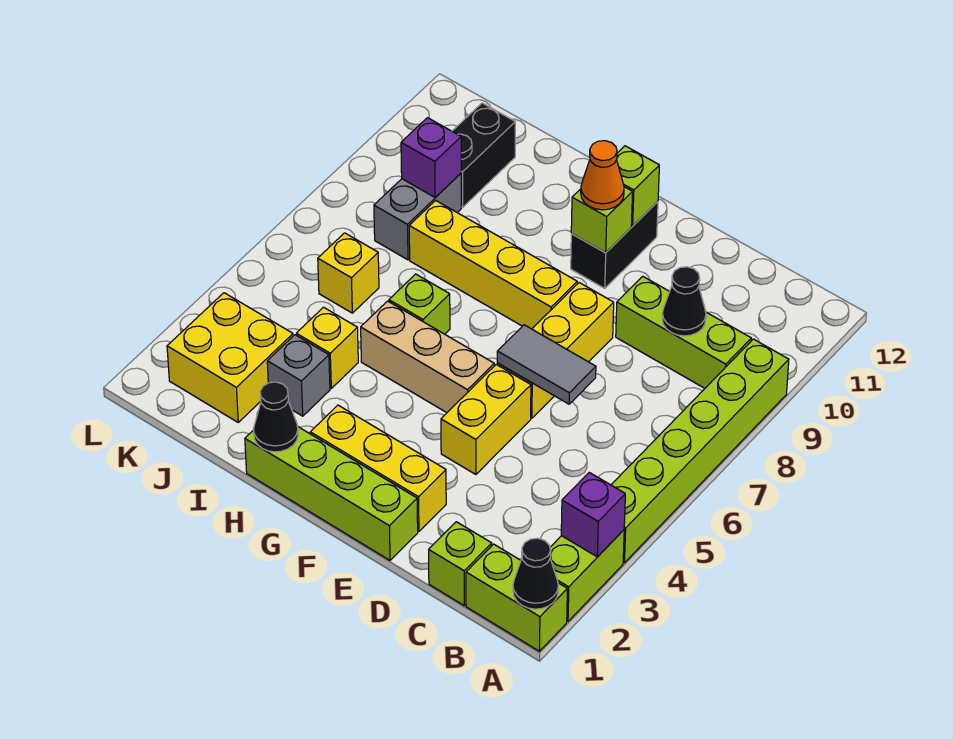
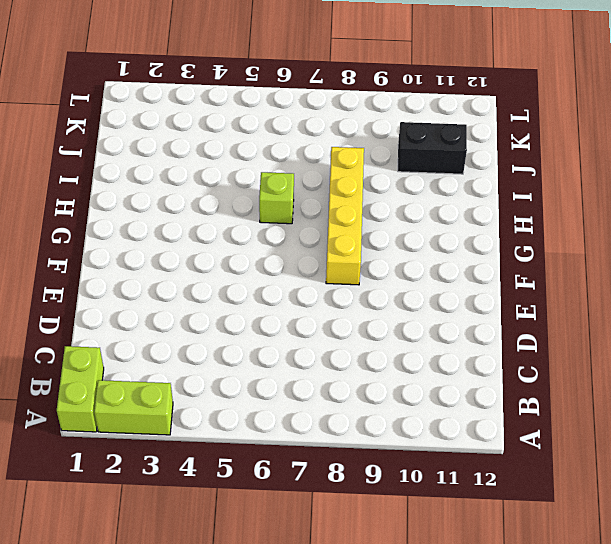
none -> lime brick A4:A9 level 1
none -> lime brick B9:D9 level 1
none -> lime brick C1 level 1

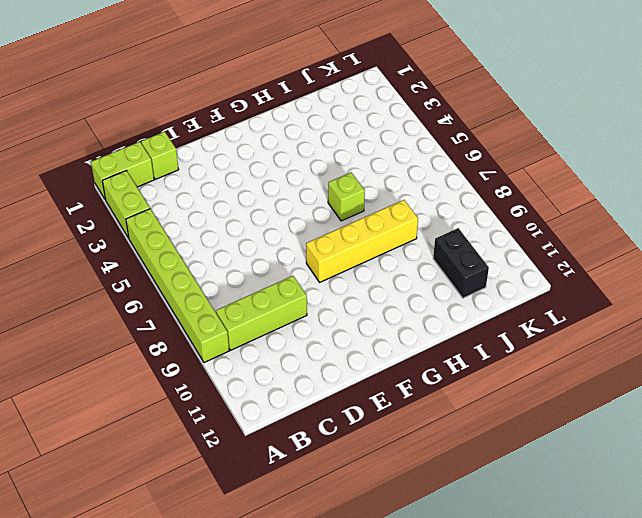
none -> lime brick E1:H1 level 1
none -> yellow brick E2:G2 level 1
none -> yellow brick E4:E5 level 1

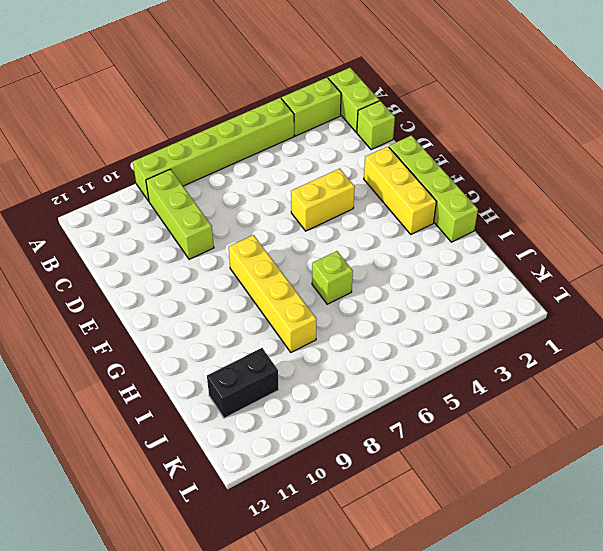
none -> yellow brick E6:E8 level 1
none -> tan brick F5:H5 level 1
none -> black brick F10:F11 level 1

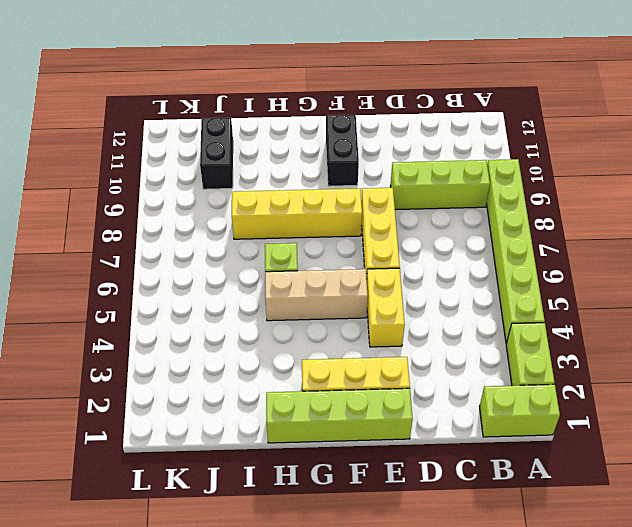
none -> lime brick C1 level 1
none -> grey brick I3 level 1
none -> yellow brick I4 level 1

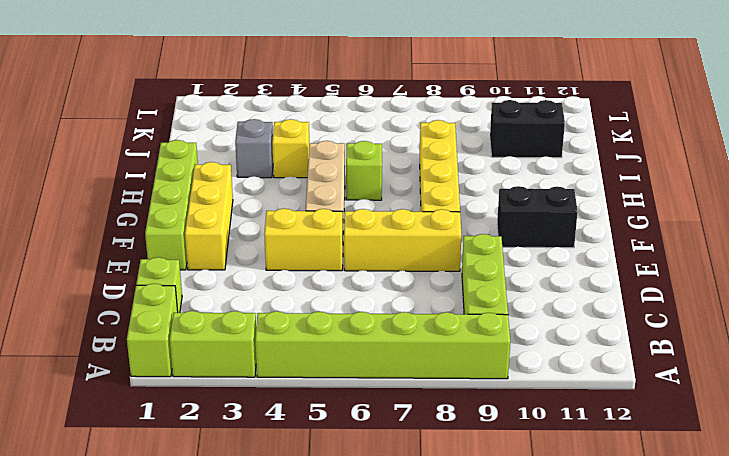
none -> yellow brick J2:K3 level 1
none -> yellow brick J6 level 1
none -> grey brick J8:J9 level 1

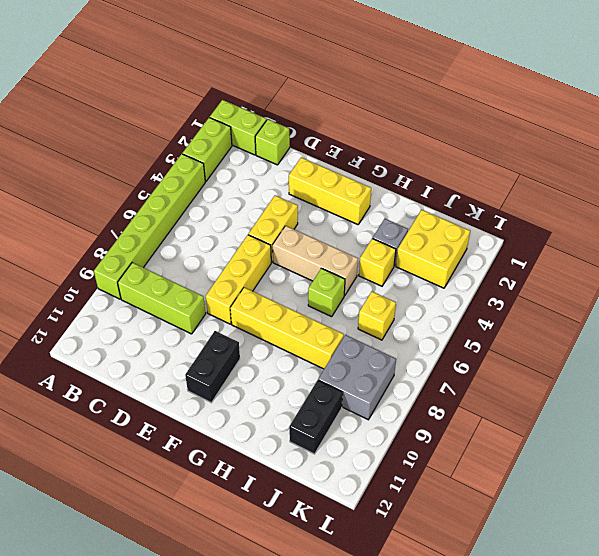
grey brick J8:K9 level 1 -> grey brick J8:J9 level 1
none -> lime brick E1:H1 level 1
none -> black cone A1 level 2
none -> purple brick A3 level 2

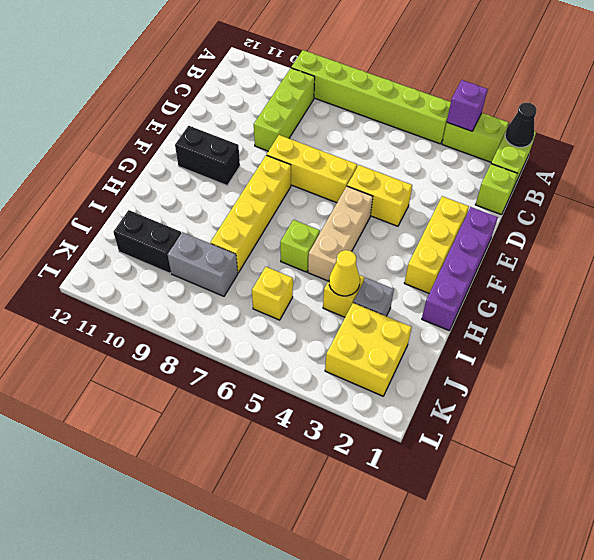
purple brick E1:H1 level 1 -> lime brick E1:H1 level 1
yellow cone I4 level 2 -> none
none -> black cone C9 level 2
none -> grey tile D6:E6 level 2
none -> lime brick F10 level 2

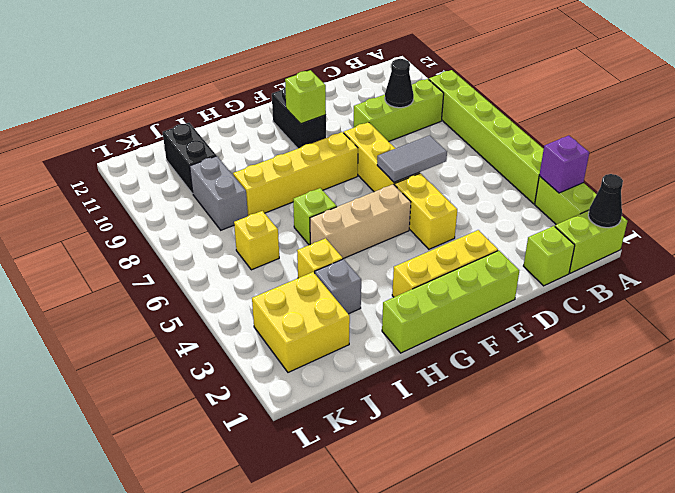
none -> lime brick F11 level 2
none -> black cone H1 level 2
none -> purple brick J9 level 2

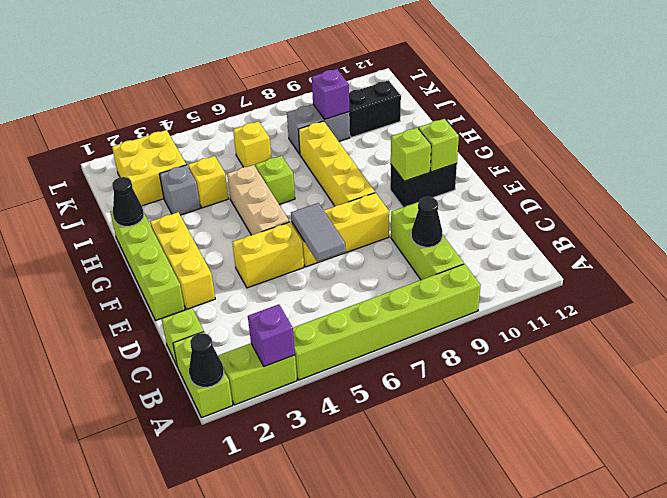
none -> orange cone F10 level 3

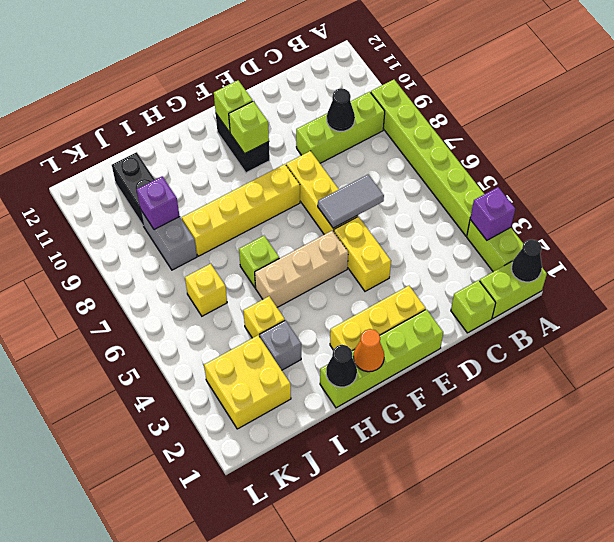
orange cone G1 level 2 -> orange cone F10 level 3

